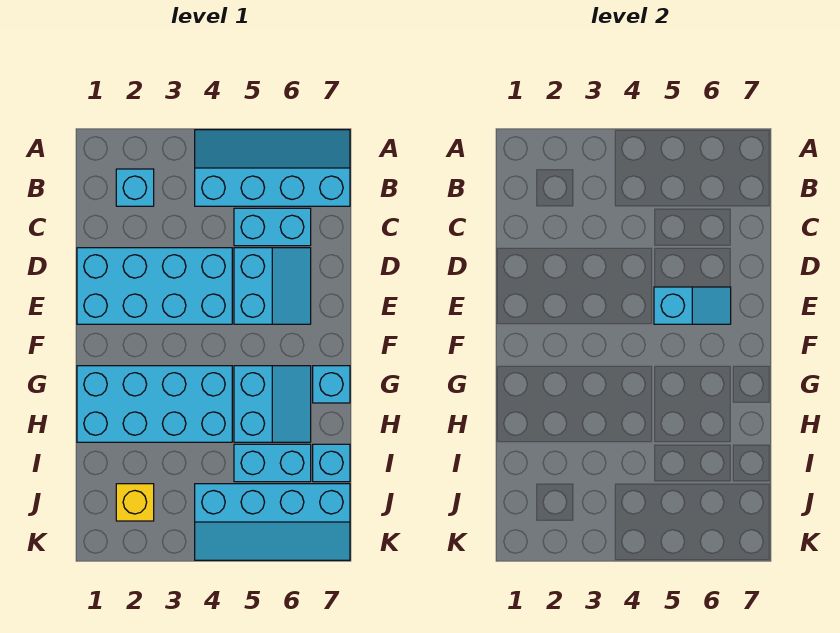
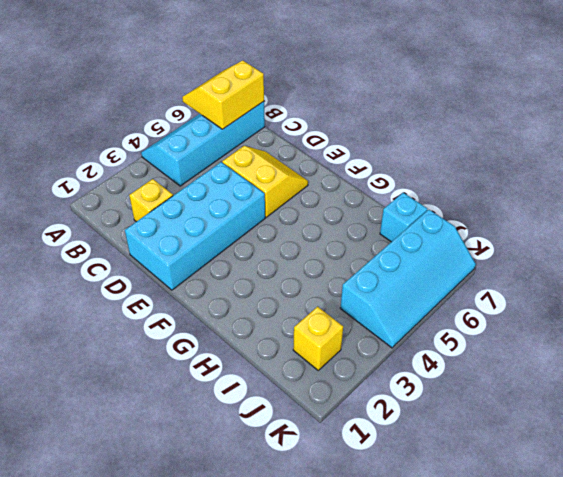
yellow slope A6:B7 level 2 top B -> none
yellow brick C2 level 1 -> none
yellow slope D5:E6 level 1 top 5 -> cyan slope D5:E6 level 1 top 5
none -> cyan brick B2 level 1
none -> cyan brick C5:C6 level 1
none -> cyan brick G1:H4 level 1

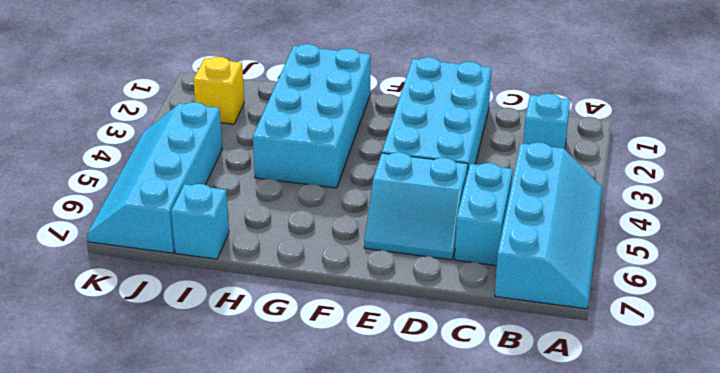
none -> cyan slope G5:H6 level 1 top 5
none -> cyan brick G7 level 1
none -> cyan brick I5:I6 level 1

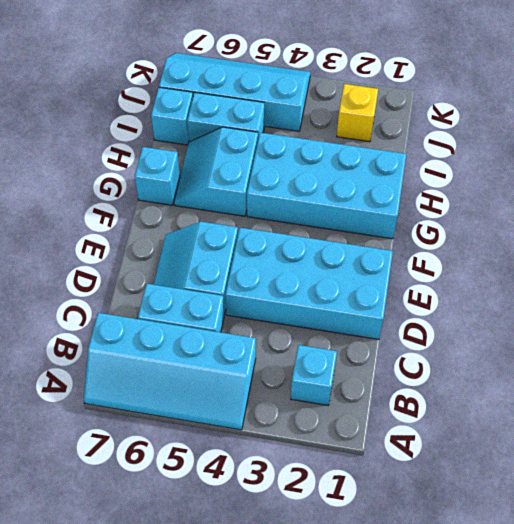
none -> cyan slope E5:E6 level 2 top 5

